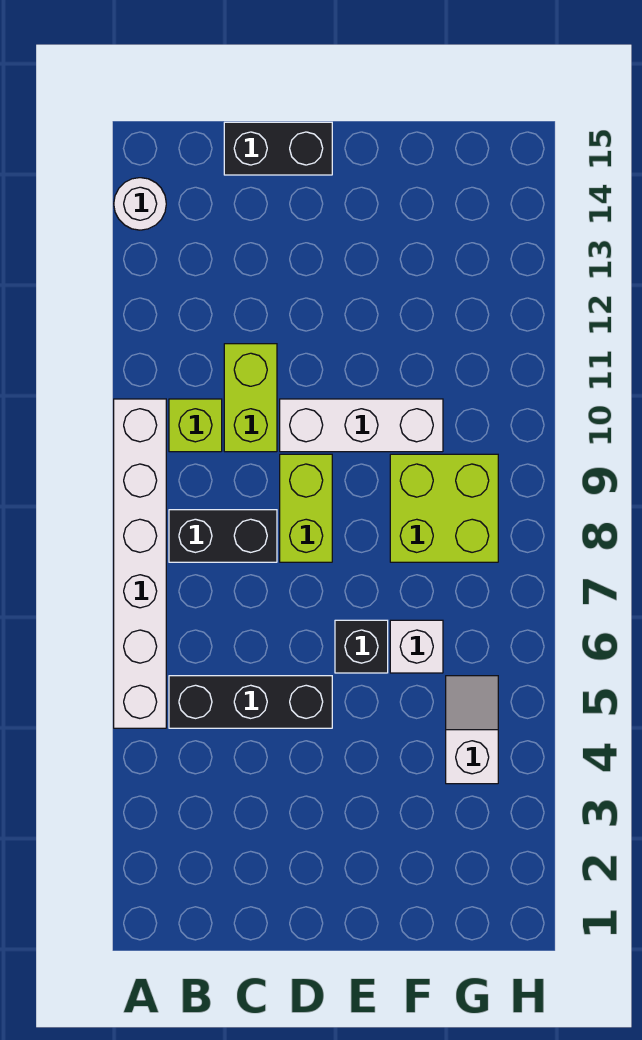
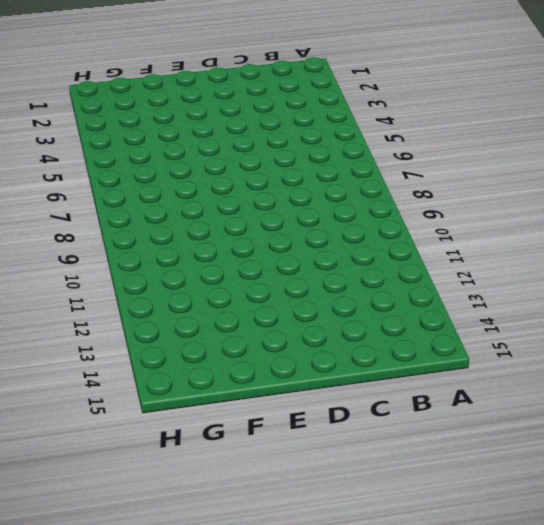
none -> white brick A5:A10 level 1
none -> white round brick A14 level 1
none -> black brick B5:D5 level 1

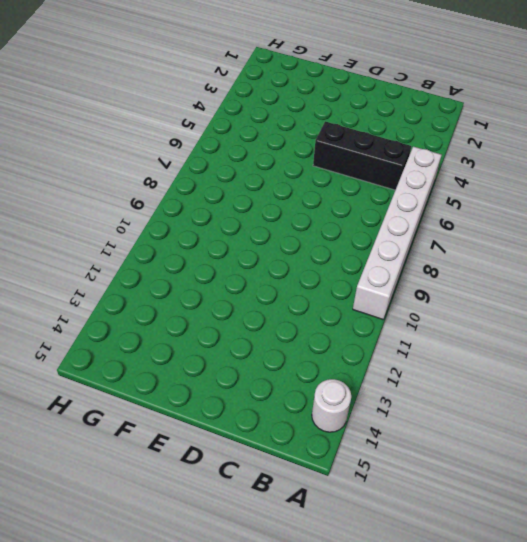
none -> black brick B8:C8 level 1
none -> lime brick B10 level 1
none -> lime brick C10:C11 level 1

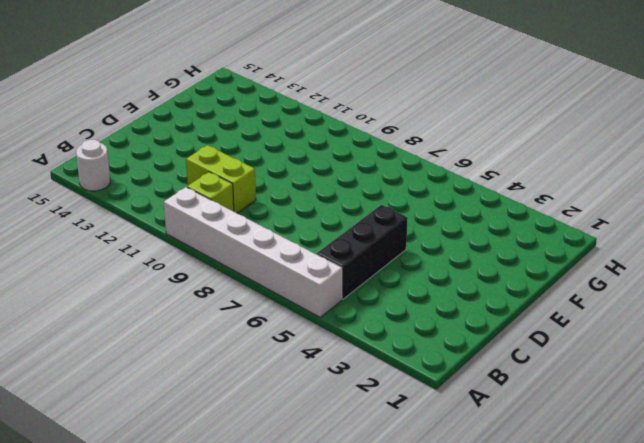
none -> black brick B8:C8 level 1
none -> black brick C15:D15 level 1
none -> lime brick D8:D9 level 1

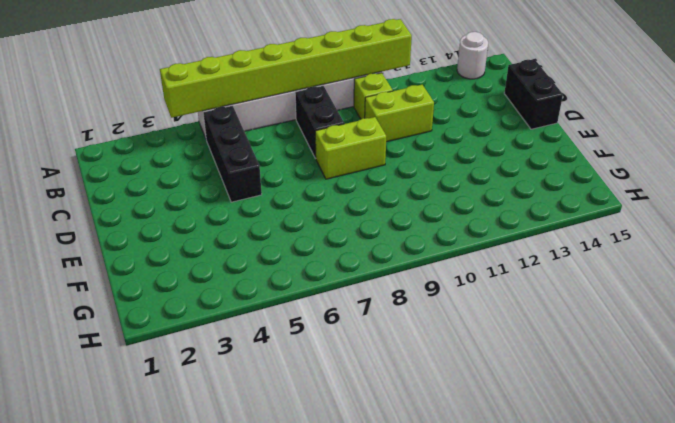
lime brick A4:A11 level 2 -> none
none -> white brick D10:F10 level 1
none -> black brick E6 level 1
none -> white brick F6 level 1

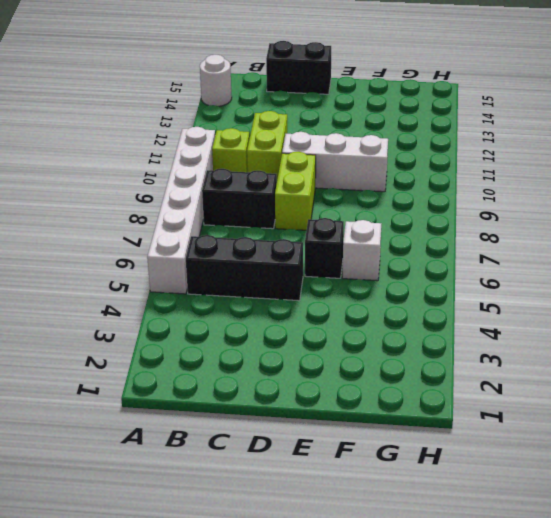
none -> lime brick F8:G9 level 1
none -> white slope G4:G5 level 1 top 4

